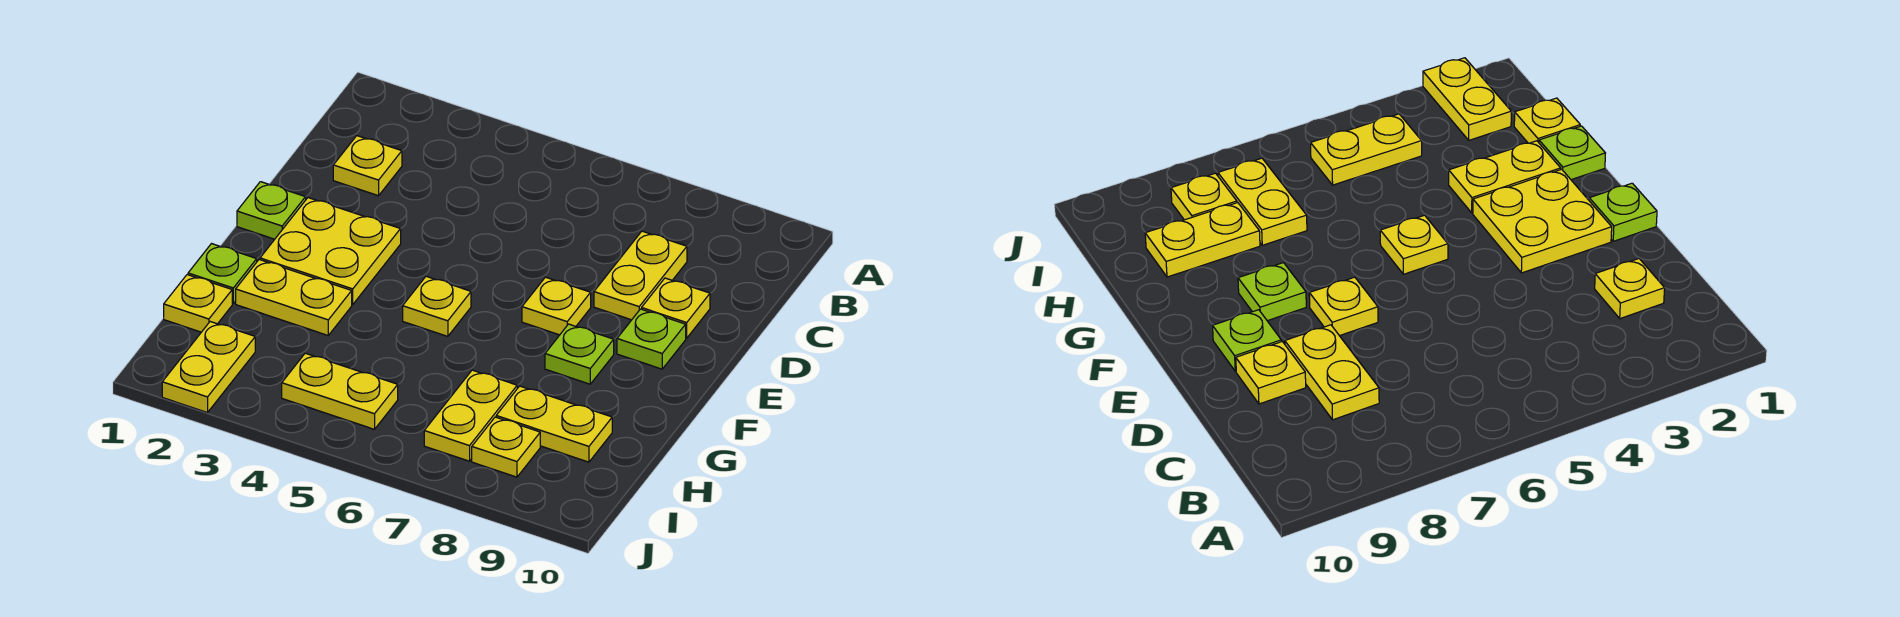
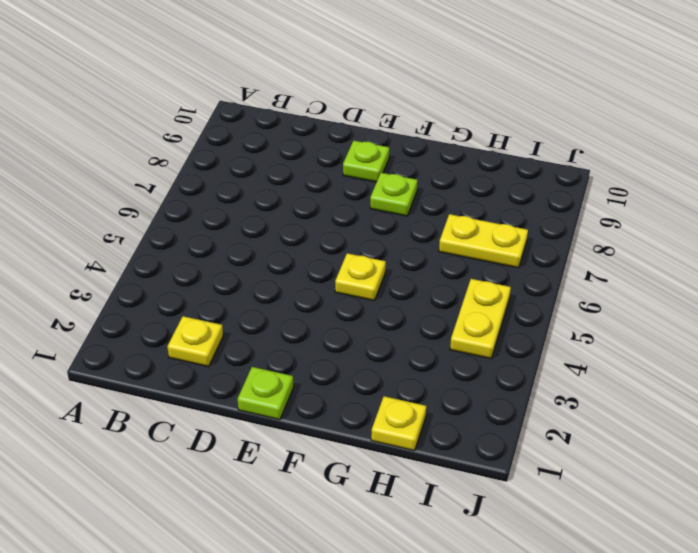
none -> yellow plate C8:D8 level 1
none -> yellow plate D9 level 1
none -> yellow plate E2:F3 level 1

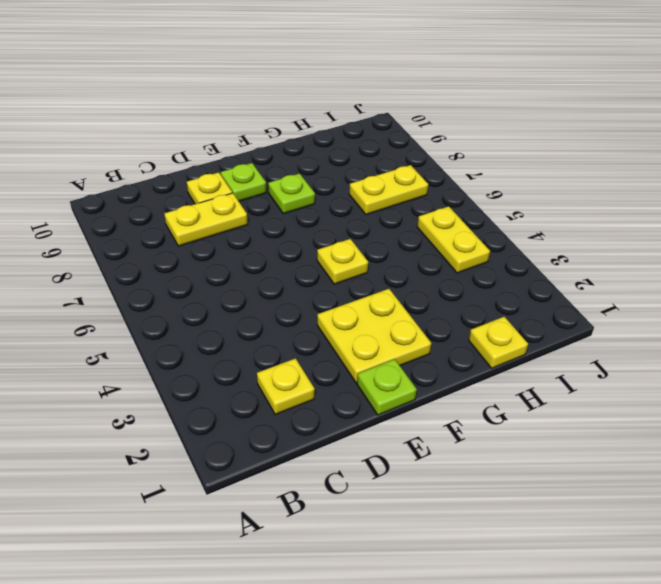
none -> yellow plate E7 level 1
none -> lime plate G1 level 1
none -> yellow plate G2:G3 level 1

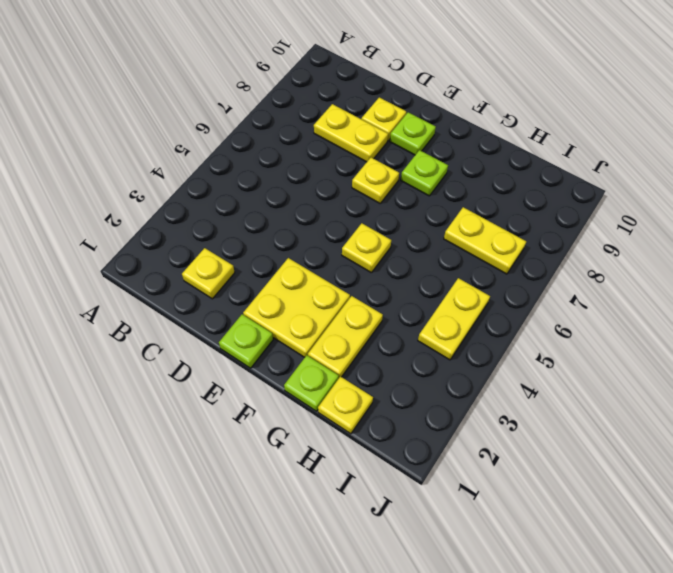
none -> yellow plate H8:H9 level 1
none -> yellow plate I2:J2 level 1
none -> yellow plate I8 level 1

